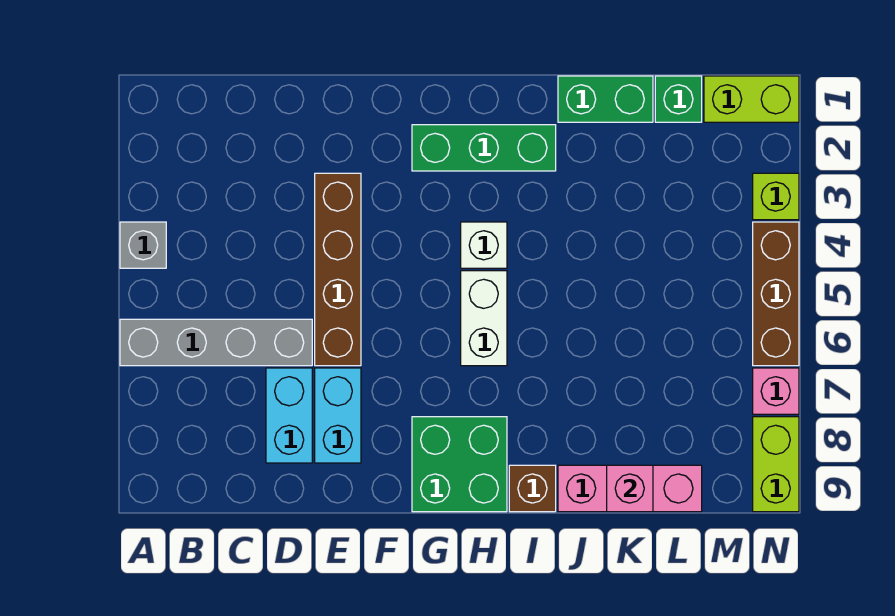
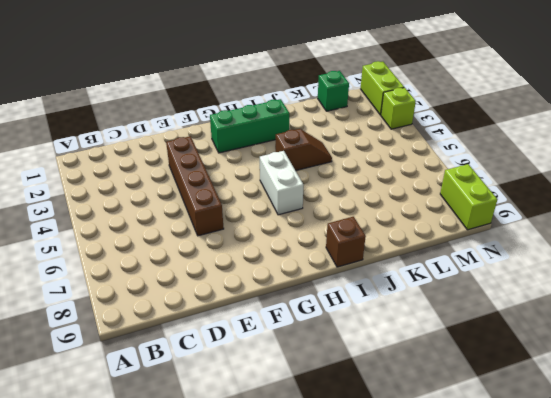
brown slope I4:J4 level 1 top I -> none
lime brick N1:N2 level 1 -> lime brick M1:N1 level 1
none -> grey brick A4 level 1
none -> grey brick A6:D6 level 1
none -> cyan brick D7:D8 level 1

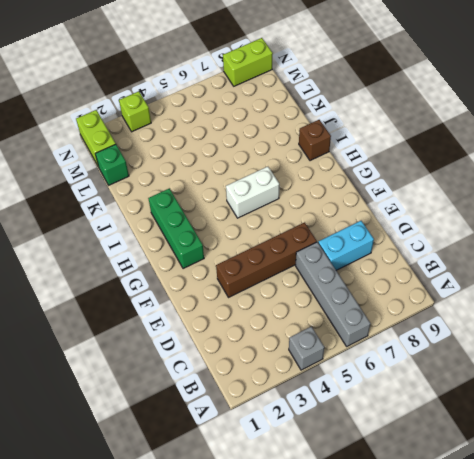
none -> cyan brick E7:E8 level 1
none -> green brick G8:H9 level 1
none -> white brick H4 level 1

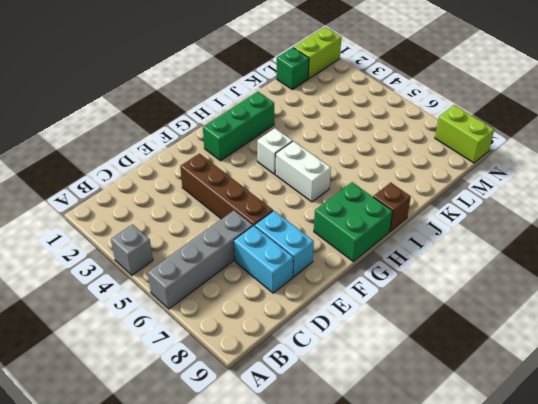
none -> green brick J1:K1 level 1
none -> pink brick J9:L9 level 1
none -> lime brick N3 level 1

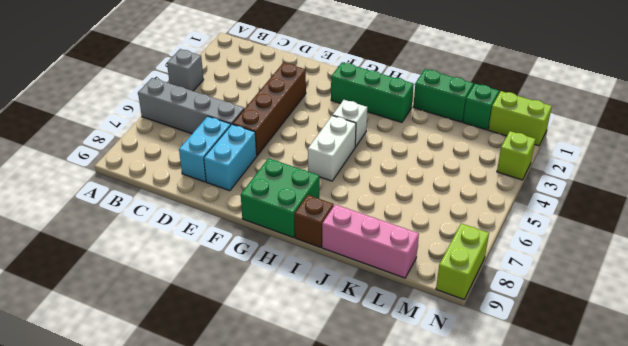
none -> brown brick N4:N6 level 1
none -> pink brick N7 level 1
none -> pink brick K9 level 2

